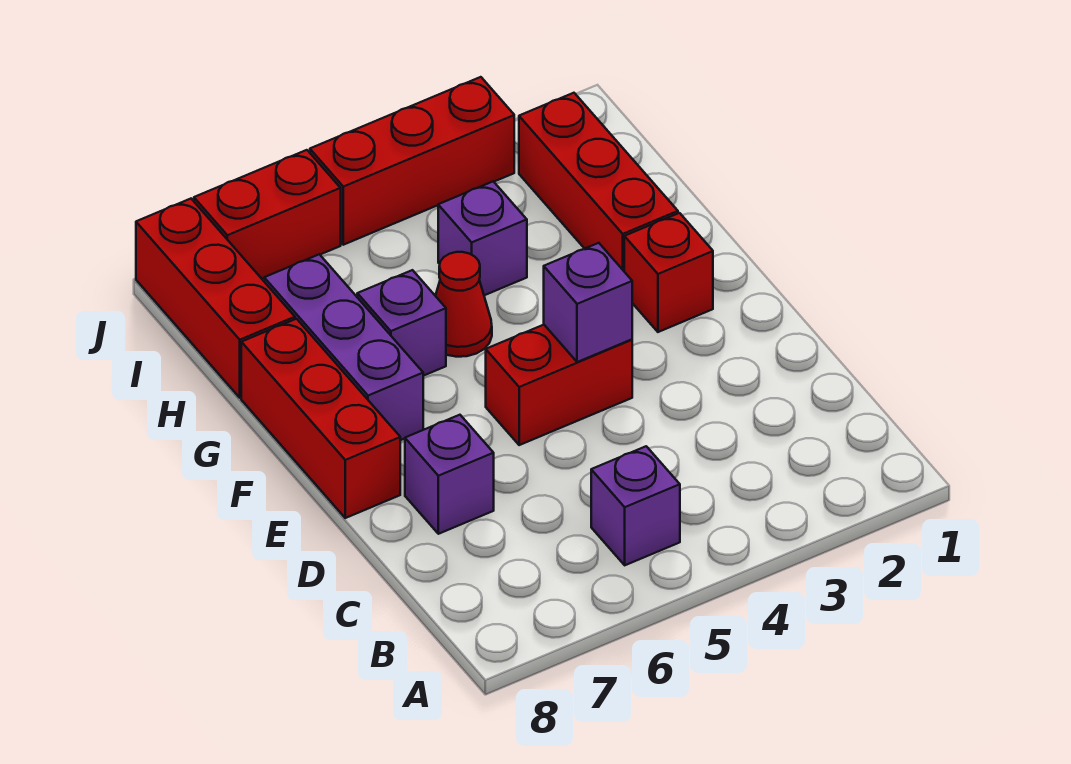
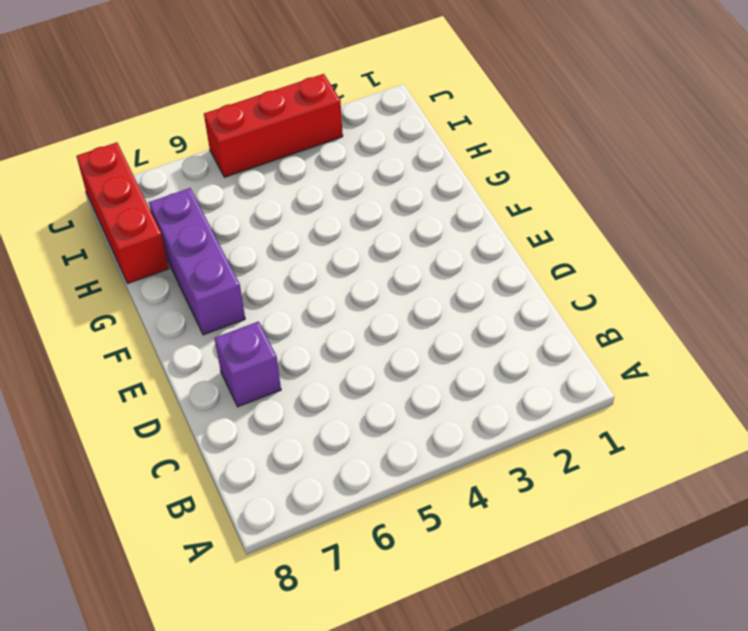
none -> purple brick B5 level 1
none -> red brick E4:E5 level 1
none -> red brick E8:G8 level 1

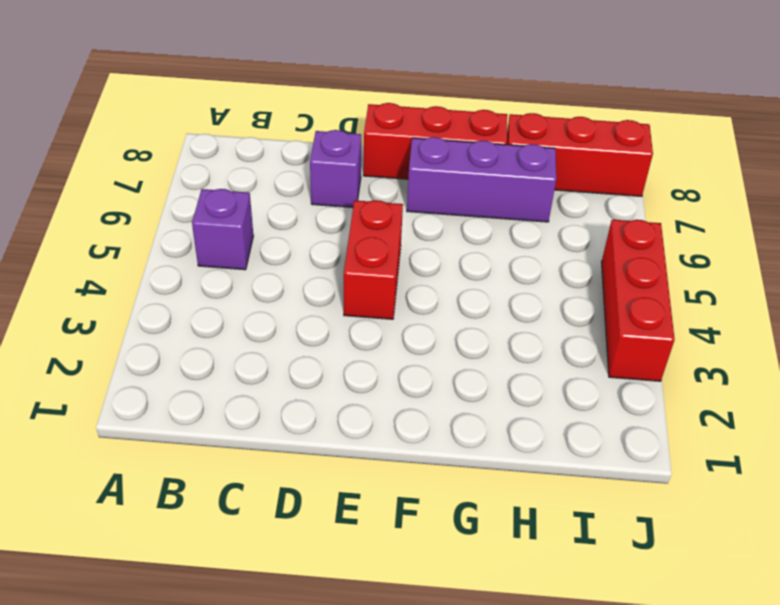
none -> red brick F2 level 1
none -> red brick G2:I2 level 1
none -> red cone G5 level 1

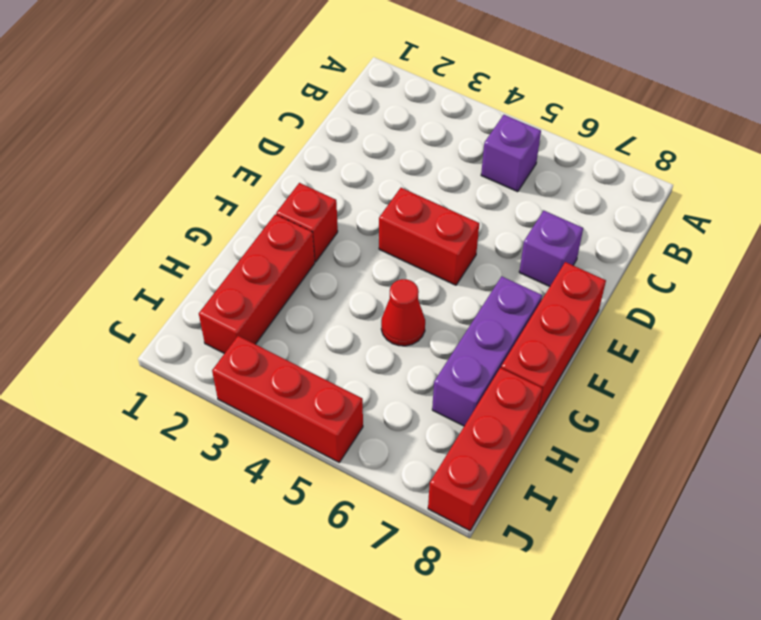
none -> purple brick G6 level 1
none -> purple brick H4 level 1
none -> red brick J6:J7 level 1

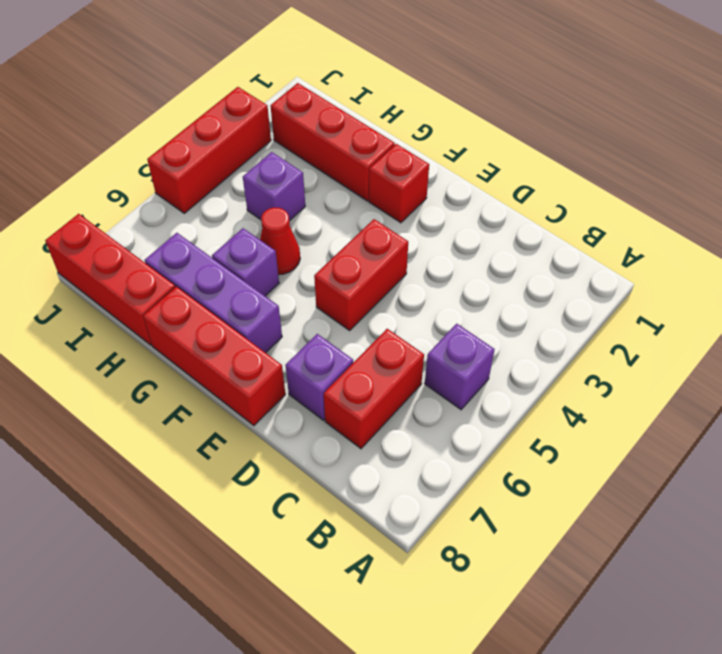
red brick C6:C7 level 1 -> red brick J6:J7 level 1
none -> purple brick E4 level 2

